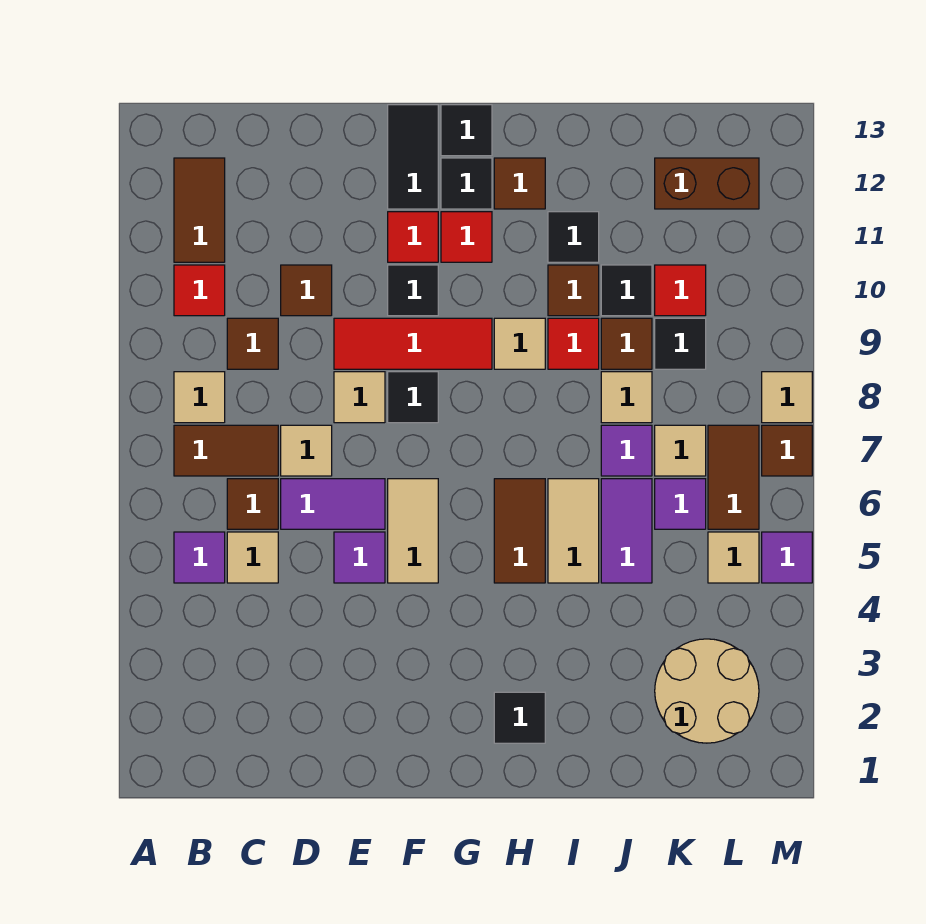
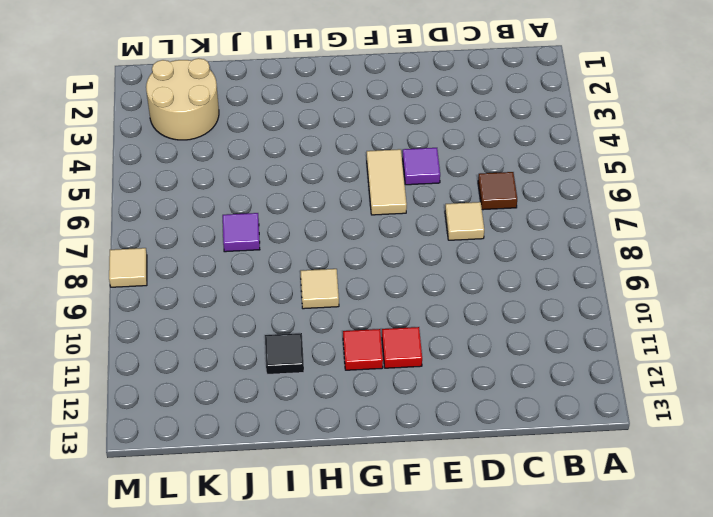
none -> purple tile B5 level 1
none -> brown tile B7:C7 level 1
none -> tan tile B8 level 1
none -> red tile B10 level 1

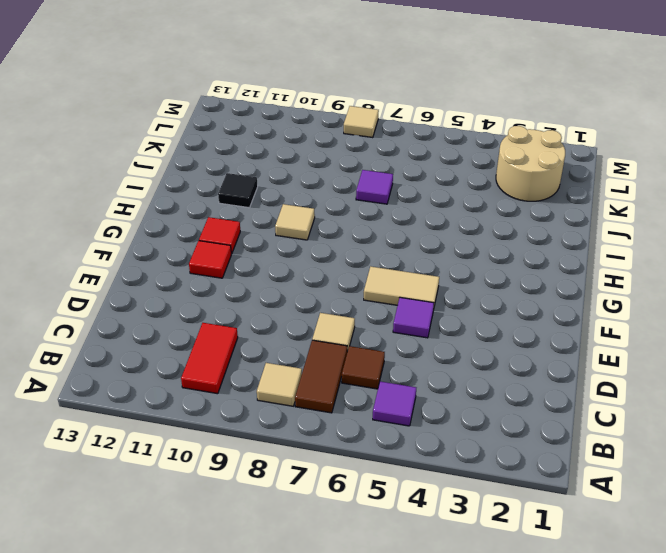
red tile B10:C10 level 1 -> red tile B10 level 1
none -> brown tile B11:B12 level 1
none -> tan tile C5 level 1
none -> brown tile C9 level 1
none -> purple tile D6:E6 level 1

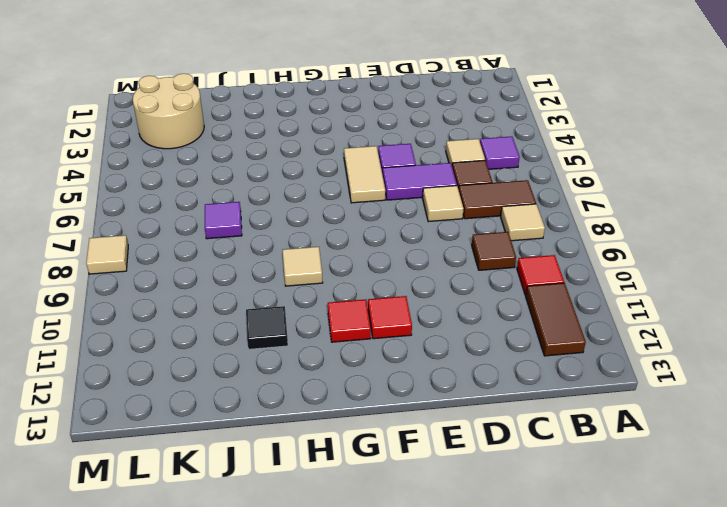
none -> brown tile D10 level 1
none -> tan tile E8 level 1
none -> red tile E9:G9 level 1
none -> black tile F8 level 1

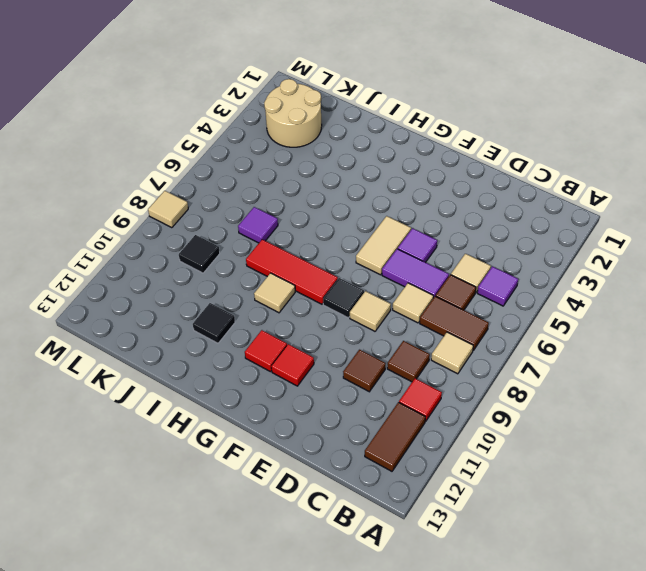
red tile G8:I8 level 1 -> red tile E9:G9 level 1
none -> black tile F10 level 1
none -> black tile F12:F13 level 1
none -> black tile G12 level 1
none -> black tile G13 level 1

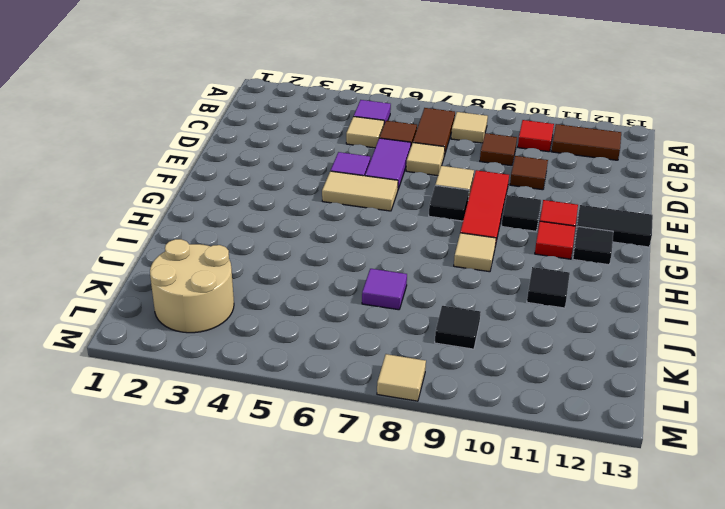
none -> black tile G13 level 1
none -> black tile H2 level 1
none -> brown tile H5:H6 level 1
none -> brown tile H12 level 1

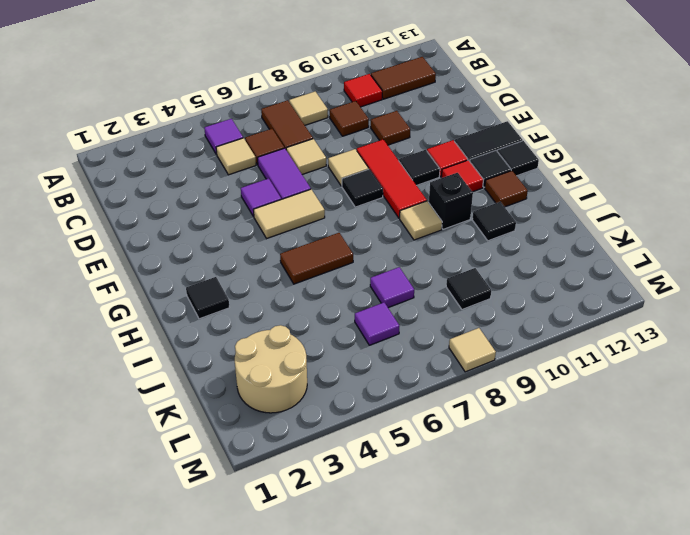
black brick H10 level 1 -> none
none -> tan tile I5:I6 level 1
none -> red tile I9 level 1
none -> brown tile I10 level 1
none -> purple tile J5:J6 level 1

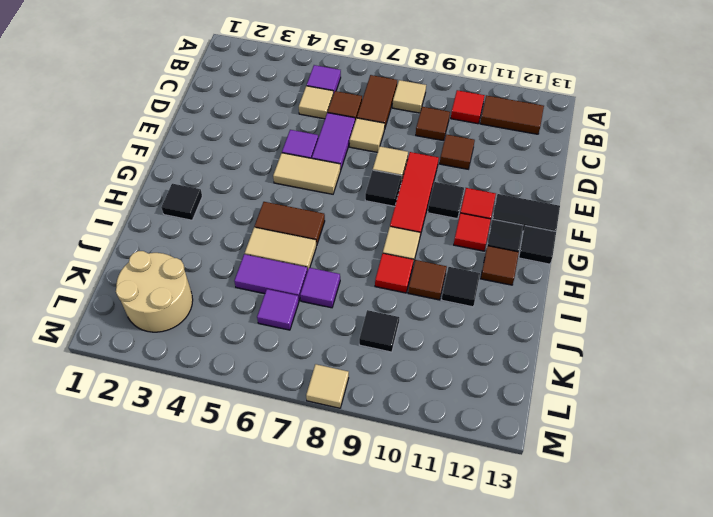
none -> tan tile J8 level 1
none -> brown tile J9 level 1
none -> black tile J10 level 1
none -> tan tile K7 level 1

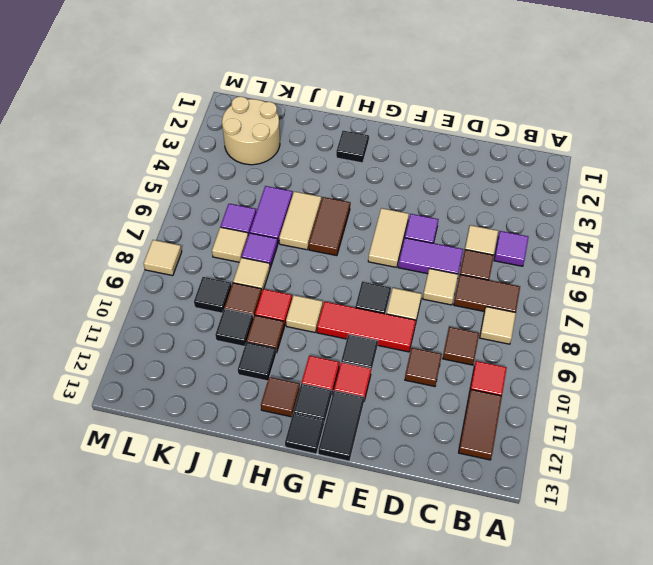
none -> red tile K10 level 1
none -> brown brick K12:L12 level 1
none -> tan tile L5 level 1
none -> brown tile L6:L7 level 1

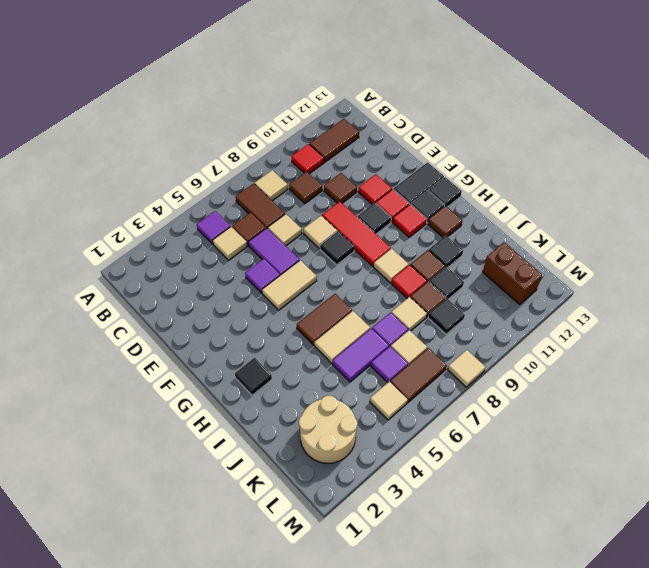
red tile E11 level 1 -> red tile K10 level 1
none -> purple tile M5 level 1
none -> brown tile M7 level 1

